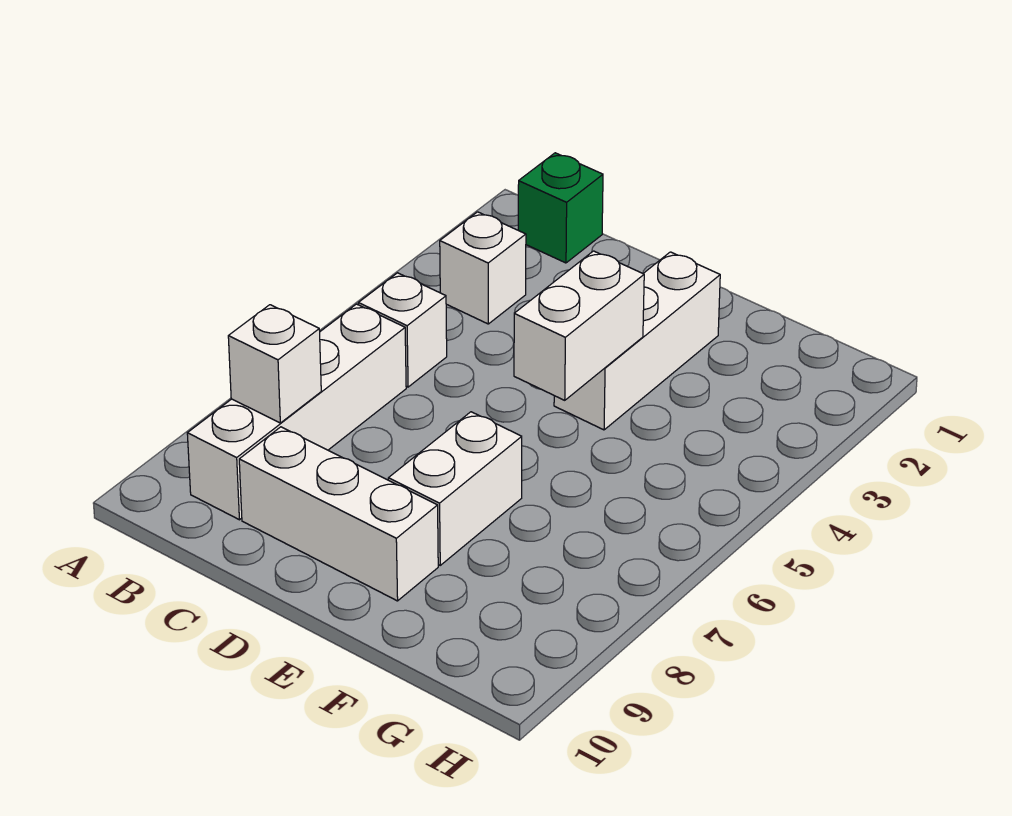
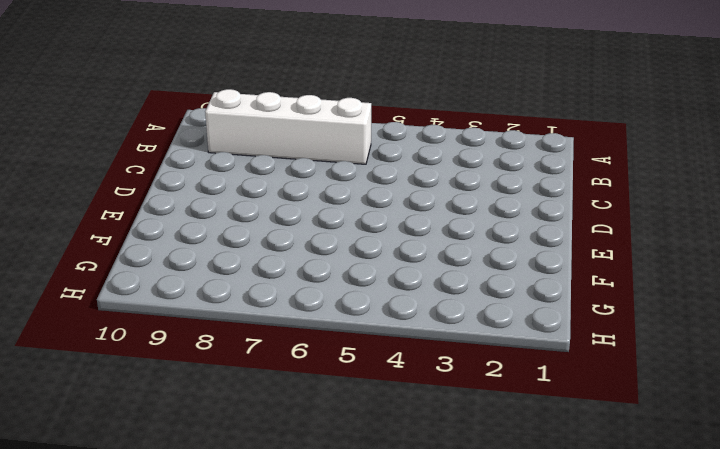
none -> green brick B1 level 1
none -> white brick B3 level 1

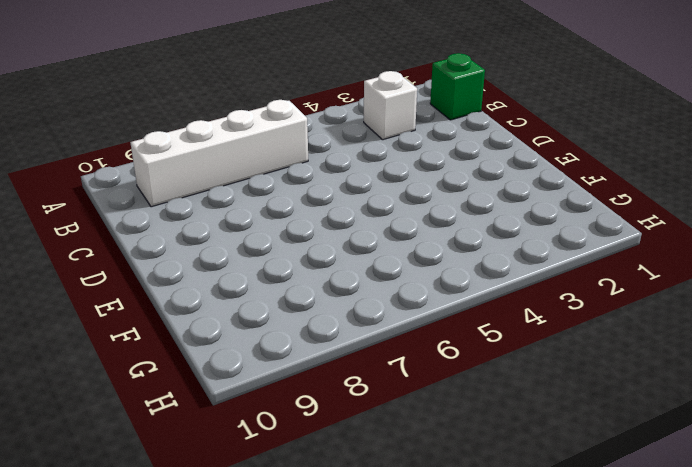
none -> white brick B5 level 1
none -> white brick C9:E9 level 1

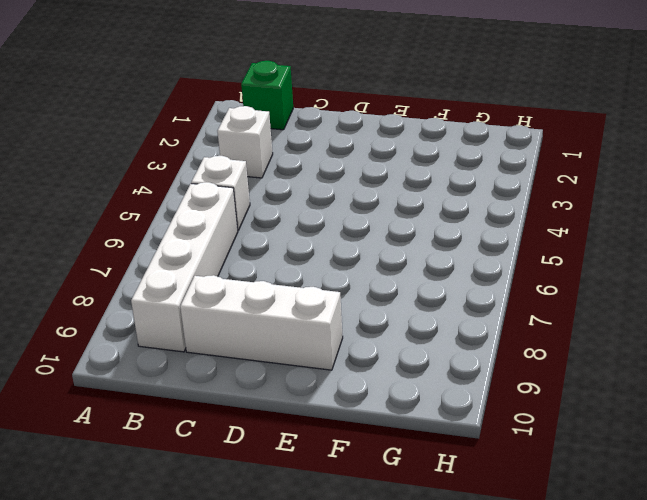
none -> white brick E2:E4 level 1
none -> white brick E7:E8 level 1

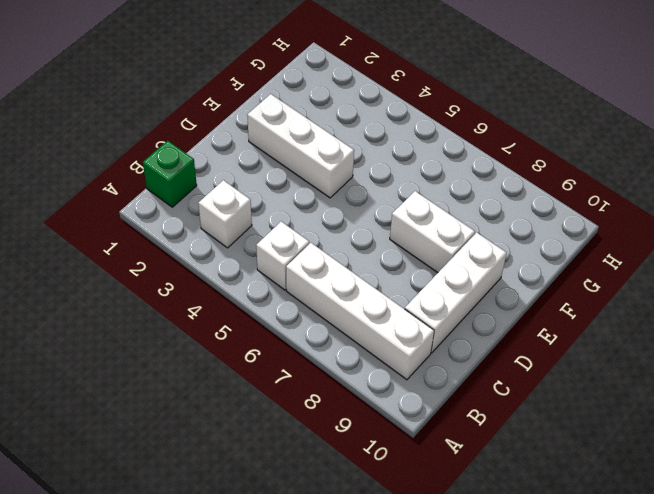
none -> white brick B8 level 2
none -> white brick E4:E5 level 2

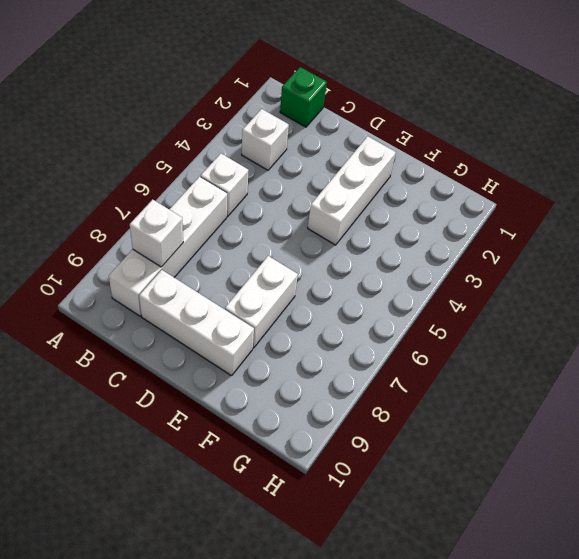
none -> white brick E4:E5 level 2

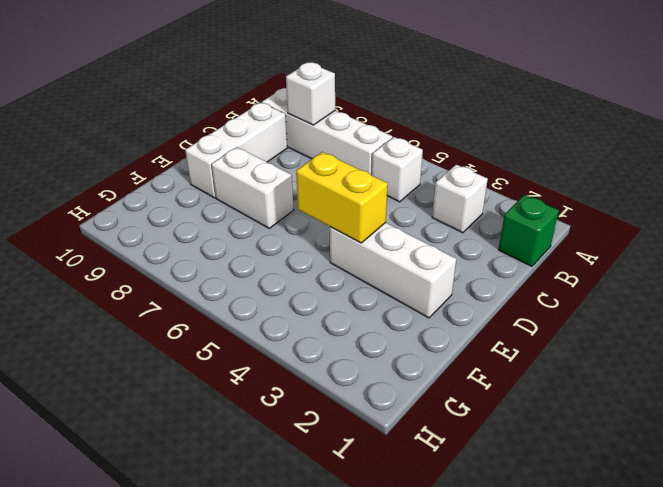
yellow brick E4:E5 level 2 -> white brick E4:E5 level 2

